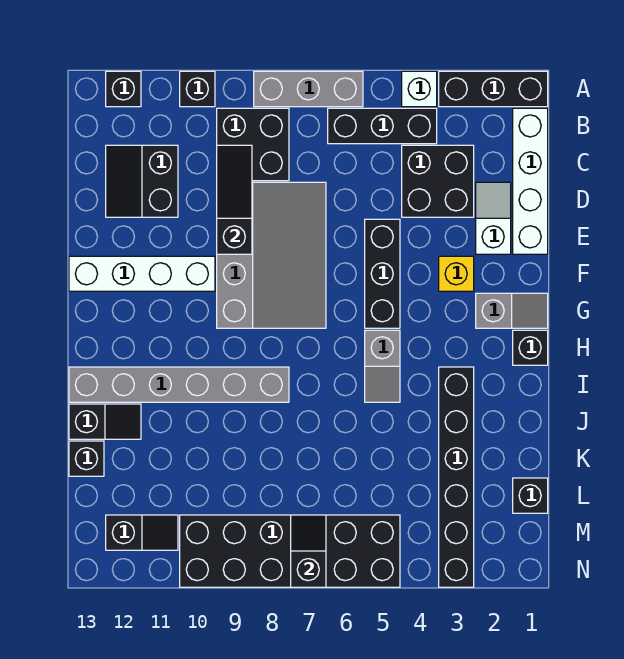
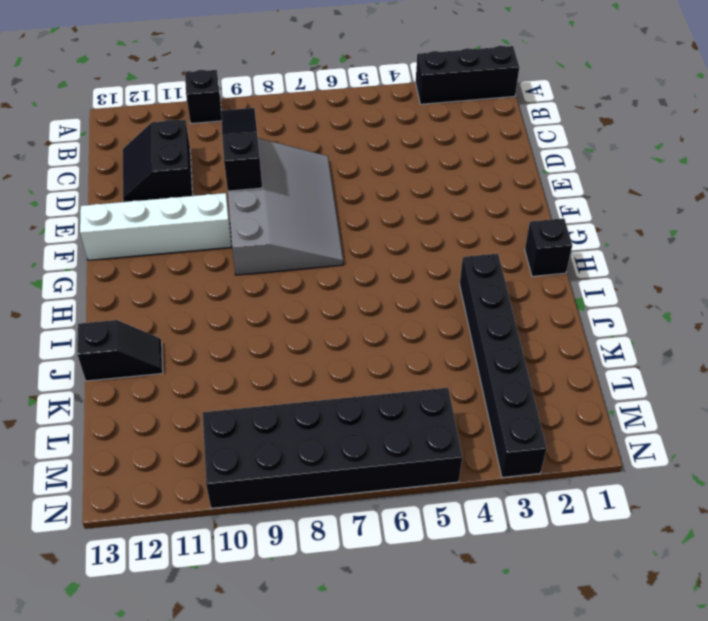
none -> white brick A4 level 1
none -> grey brick A6:A8 level 1
none -> black brick A12 level 1

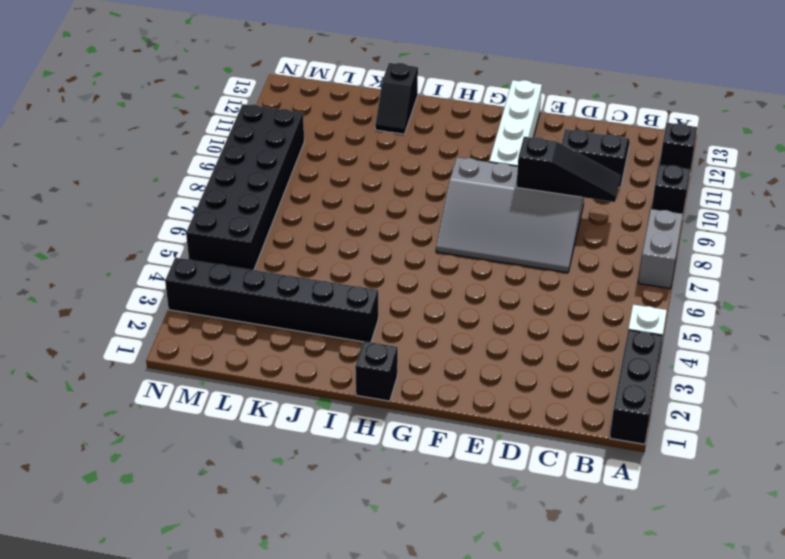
grey brick A7:A8 level 1 -> grey brick A6:A8 level 1
none -> white brick B1:E1 level 1
none -> black brick B4:B6 level 1
none -> black brick B8:C9 level 1

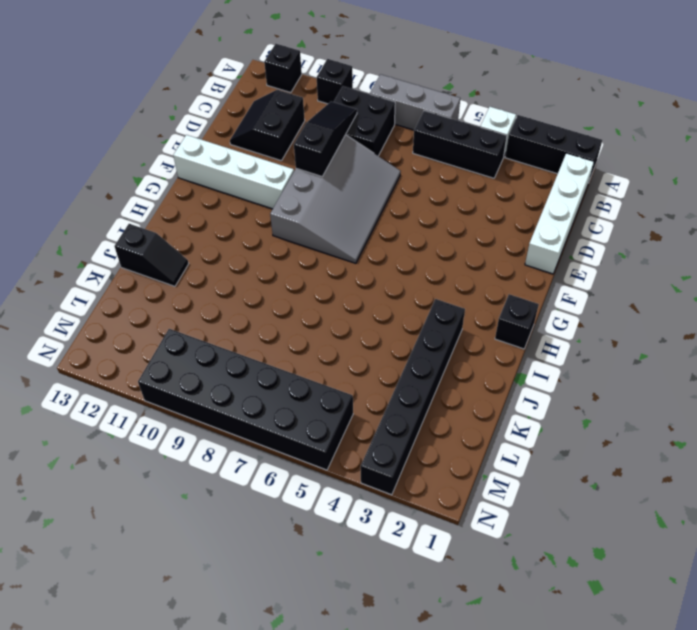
none -> black brick C3:D4 level 1
none -> white slope D2:E2 level 1 top E
none -> black brick E5:G5 level 1

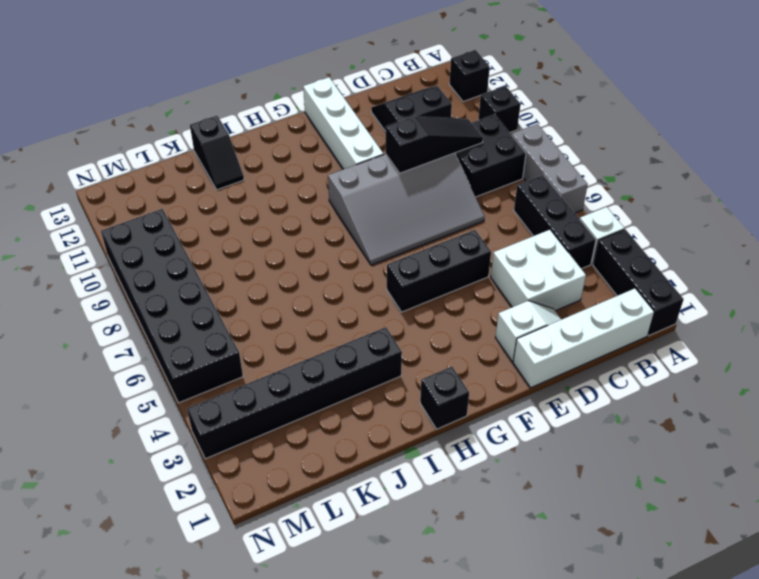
white brick C3:D4 level 1 -> black brick C3:D4 level 1
none -> yellow brick F3 level 1
none -> grey slope G1:G2 level 1 top 2
none -> grey slope H5:I5 level 1 top H

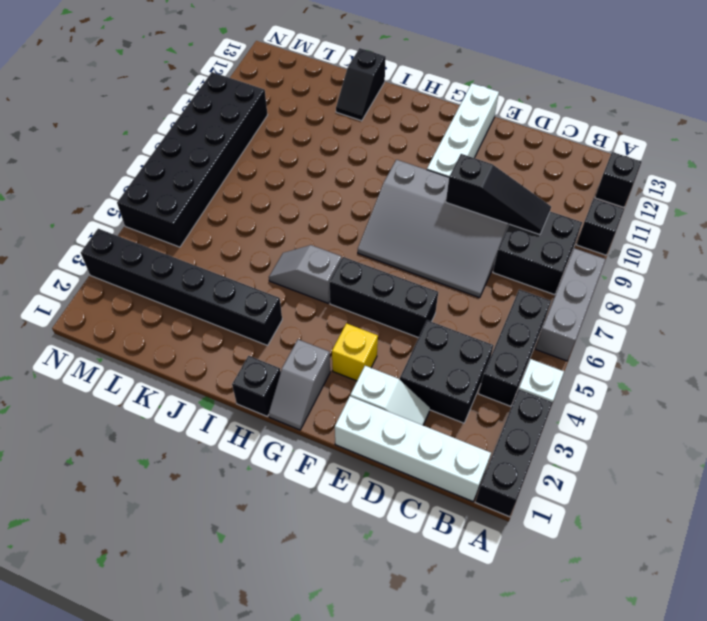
none -> black slope C11:D12 level 1 top 11
none -> grey brick I8:I13 level 1
none -> black brick K13 level 1

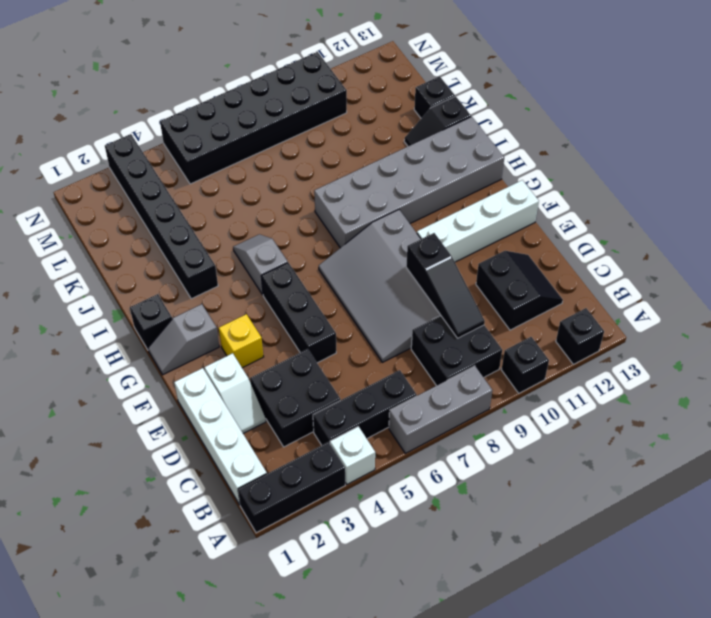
grey brick H8:I13 level 1 -> grey brick I8:I13 level 1
none -> black brick L1 level 1
none -> black slope M11:M12 level 1 top 12
none -> black slope M7:N7 level 2 top N

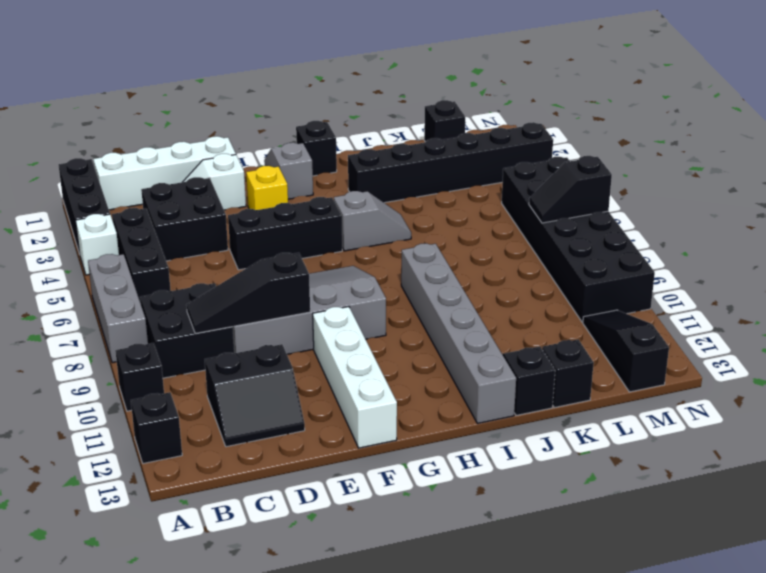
black slope M11:M13 level 1 top 13 -> black slope M11:M12 level 1 top 12

